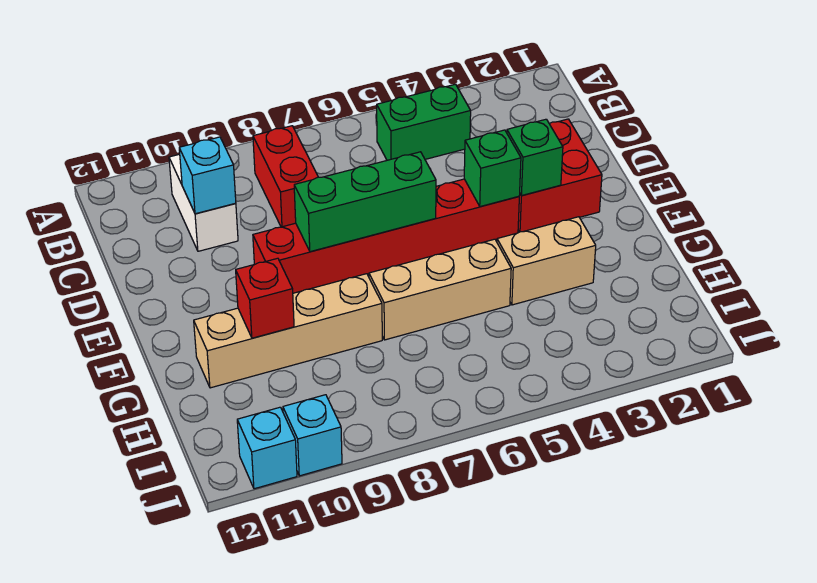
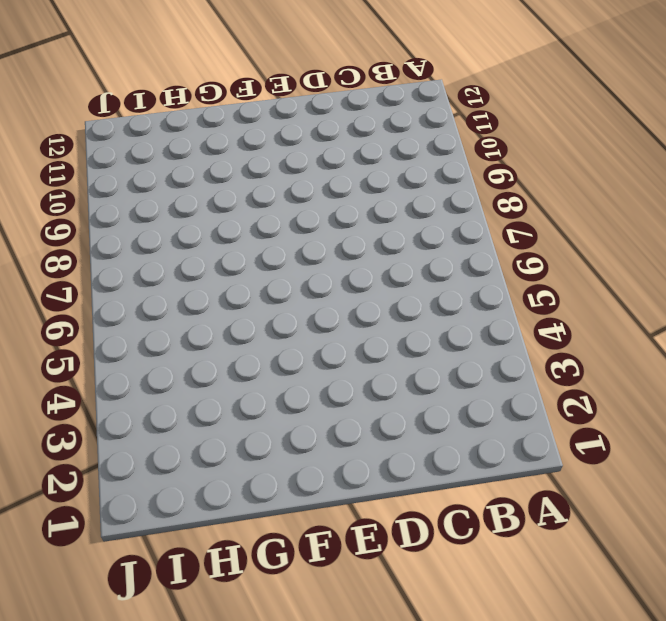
none -> green brick B4:B5 level 1
none -> red brick B8:C8 level 1
none -> white brick B10:C10 level 1

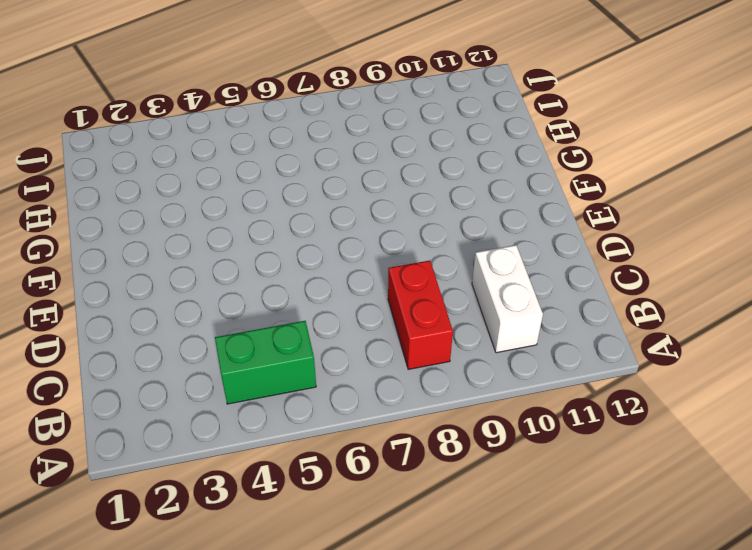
none -> red brick D2:E3 level 1
none -> red brick E4:E9 level 1
none -> tan brick G3:G4 level 1

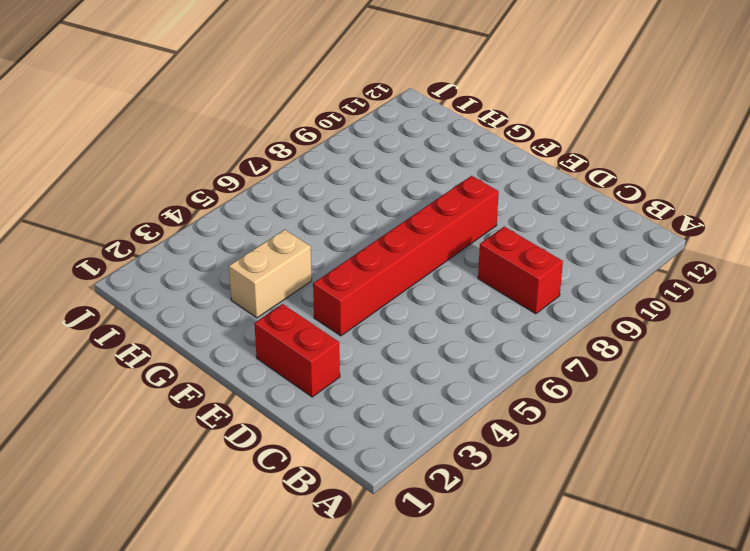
red brick D2:E2 level 1 -> red brick D2:E3 level 1
none -> green brick B4:B5 level 1
none -> white brick B10:C10 level 1
none -> tan brick G5:G7 level 1

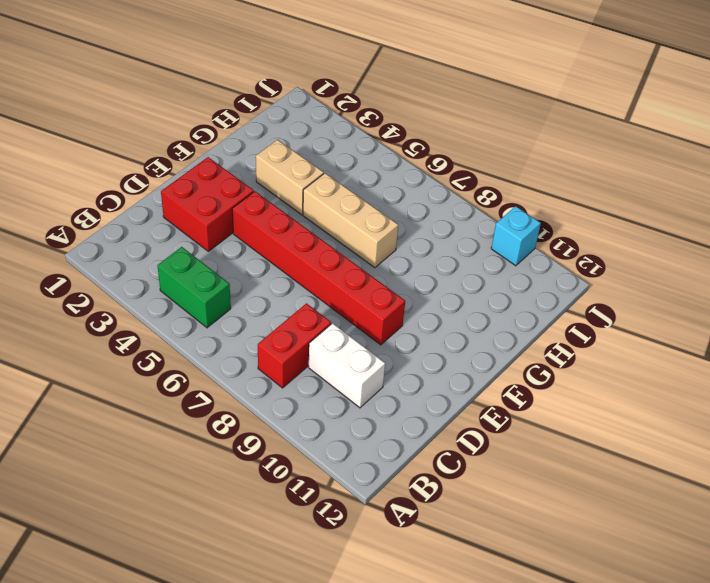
white brick C9:C10 level 1 -> white brick B10:C10 level 1
none -> tan brick G8:G11 level 1
none -> cyan brick J11 level 1
none -> cyan brick C10 level 2

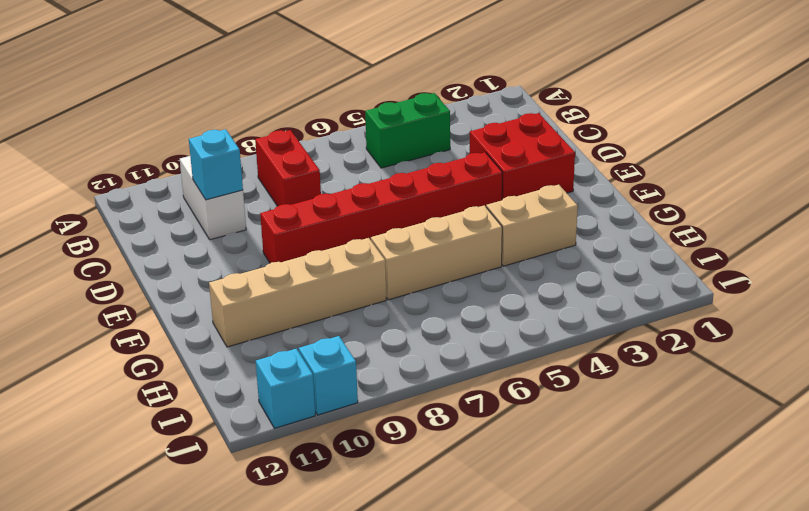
none -> green brick E3 level 2
none -> green brick E4 level 2
none -> green brick E6:E8 level 2

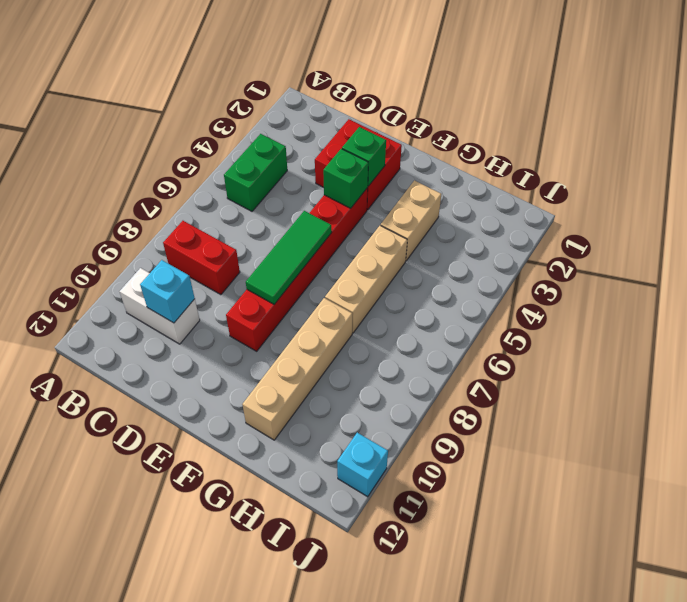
green tile E6:E8 level 2 -> green brick E6:E8 level 2
none -> cyan brick J10 level 1
none -> red brick G10 level 2

